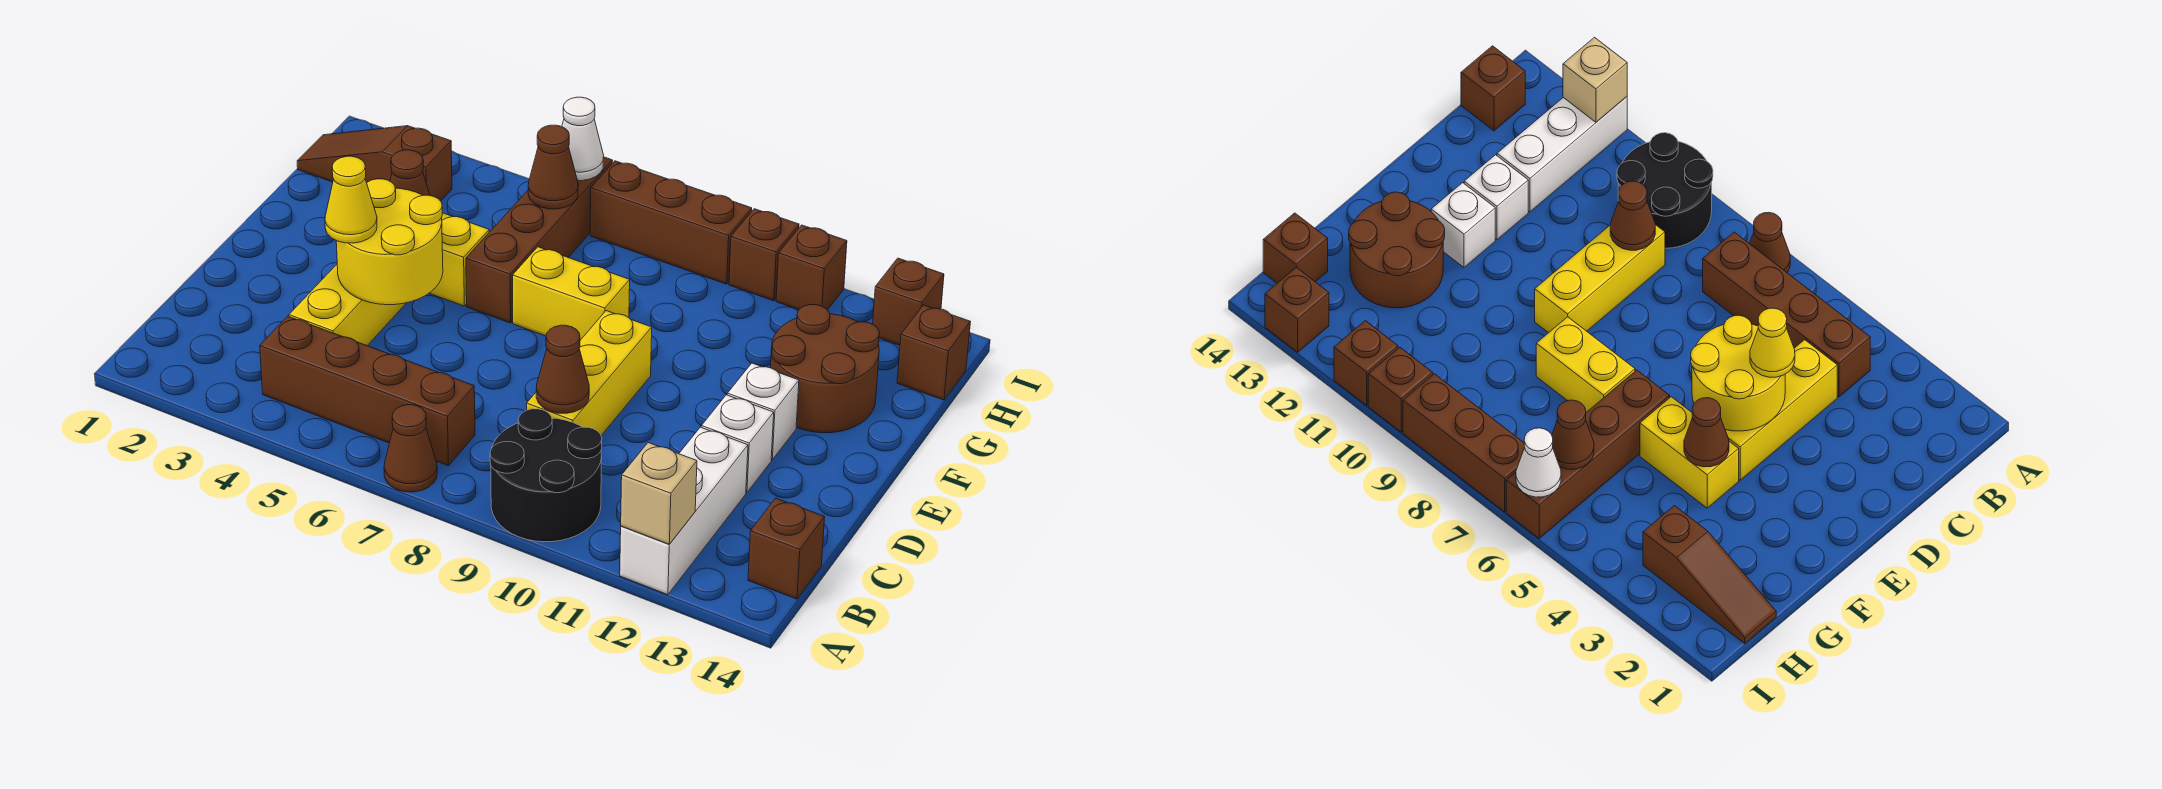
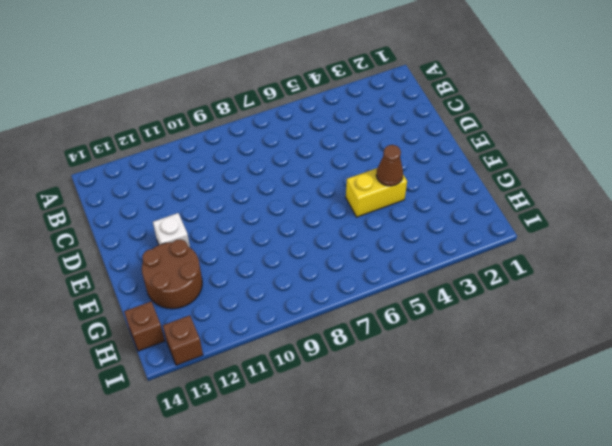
none -> brown cone A7 level 1
none -> black round brick A9:B10 level 1
none -> white brick A12:C12 level 1

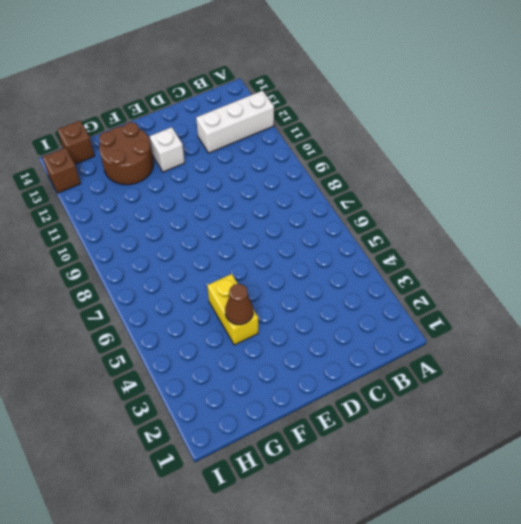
none -> brown cone A7 level 1
none -> black round brick A9:B10 level 1
none -> brown brick B4:B7 level 1

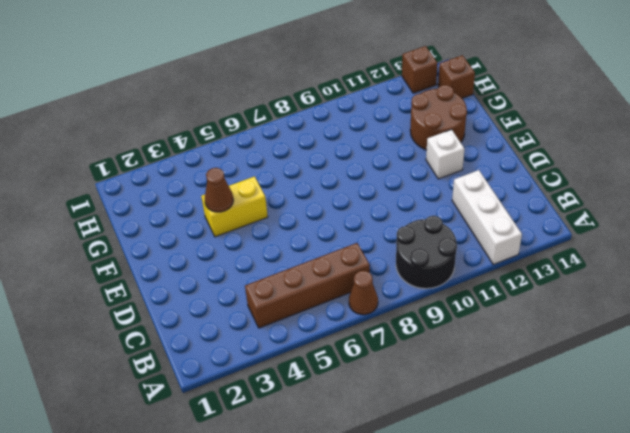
none -> brown brick B14 level 1
none -> yellow brick C4:E4 level 1
none -> yellow brick C9:E9 level 1

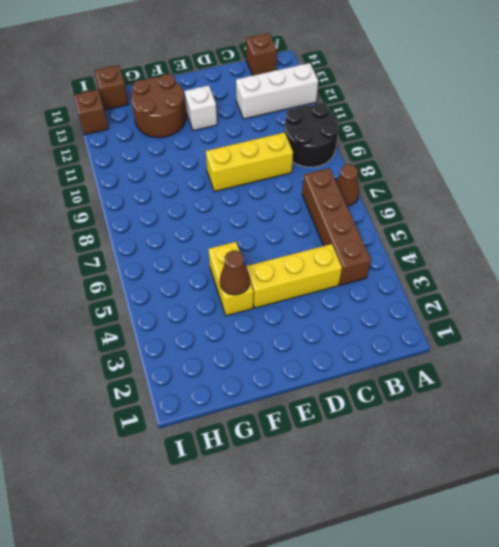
none -> white brick D12 level 1
none -> brown brick F6:I6 level 1
none -> yellow brick F7:F8 level 1

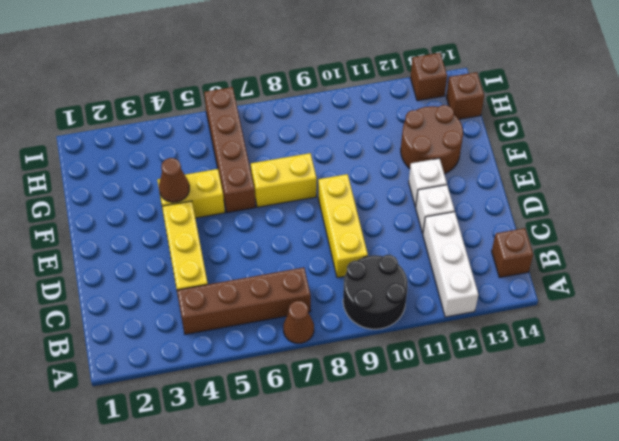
none -> brown slope H1:H3 level 1 top 3
none -> brown brick I7:I9 level 1
none -> brown brick I10 level 1

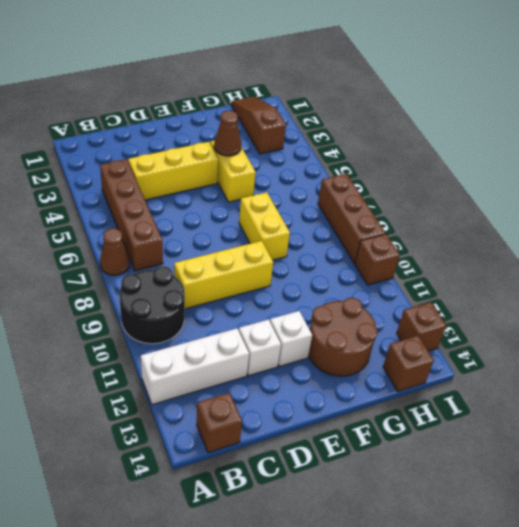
none -> brown brick F6:I6 level 1
none -> brown brick I11 level 1
none -> tan brick A12 level 2

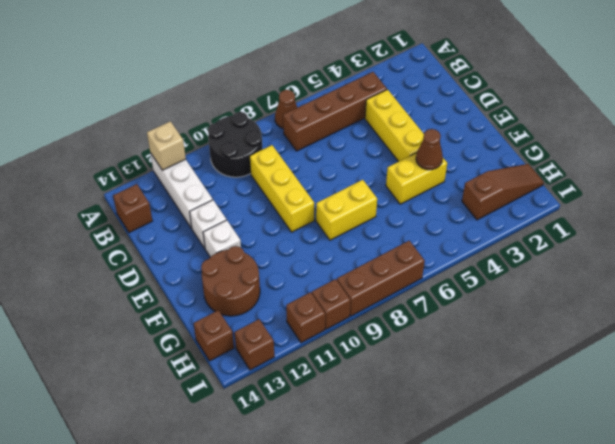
none -> brown brick F6:I6 level 1
none -> brown cone C9 level 2
none -> yellow round brick D4:E5 level 2

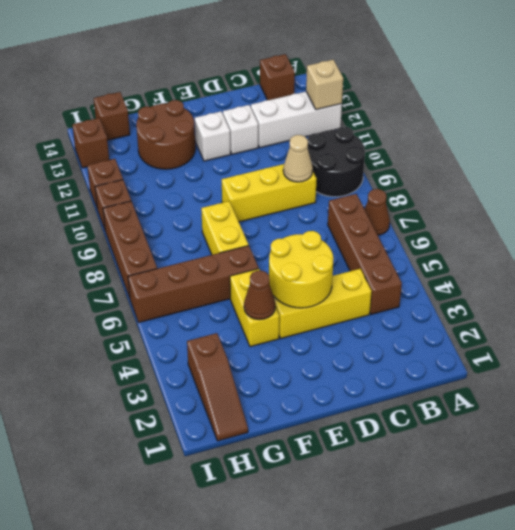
tan cone C9 level 2 -> brown cone C9 level 2
none -> brown cone H6 level 2
none -> white cone I6 level 2
none -> yellow cone D4 level 3

